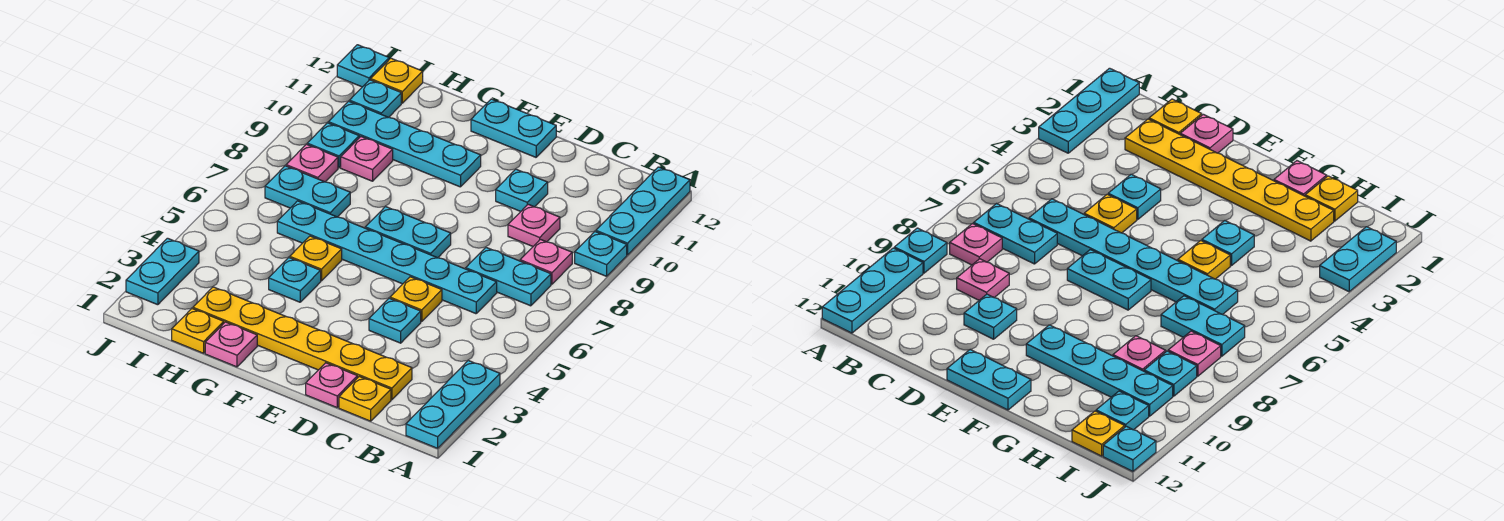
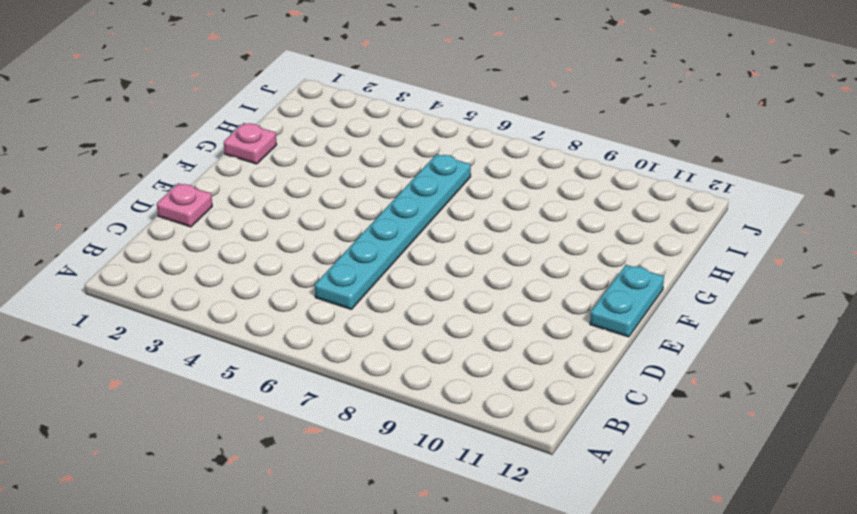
none -> cyan plate A1:A3 level 1
none -> cyan plate A9 level 1
none -> cyan plate A10:A12 level 1

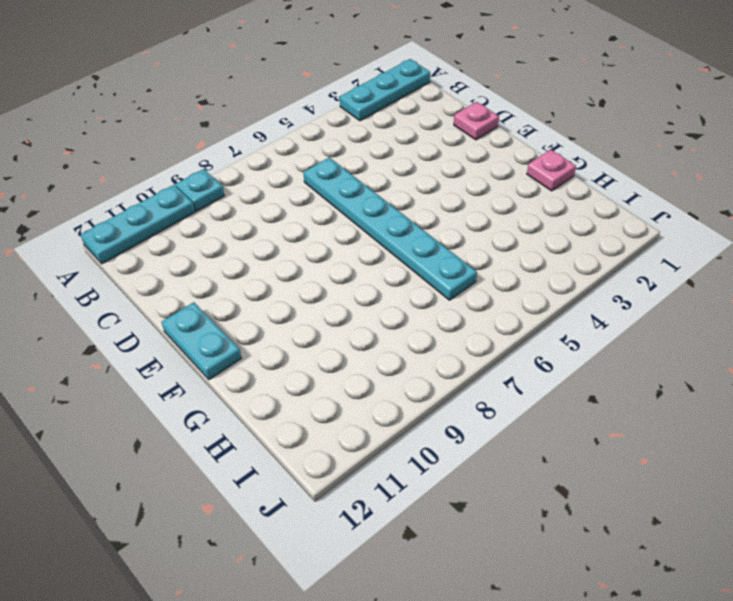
none -> cyan plate B7:C7 level 1
none -> pink plate B8 level 1
none -> yellow plate C1 level 1

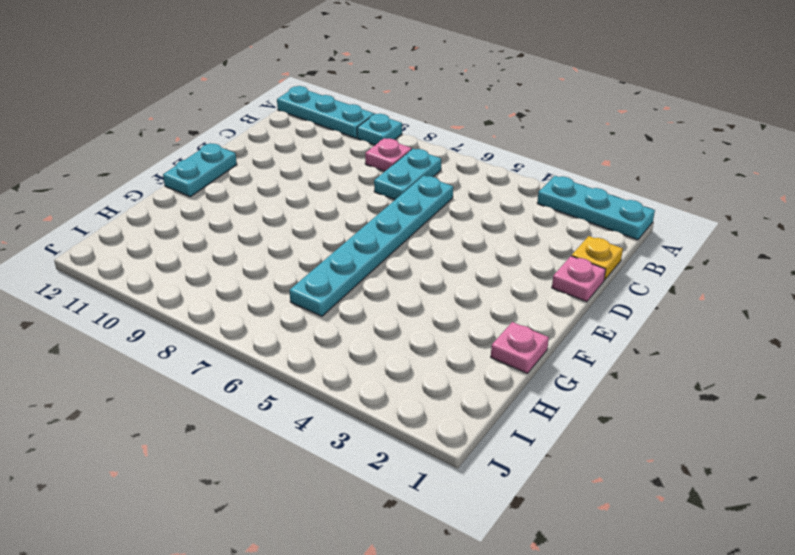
none -> yellow plate C2:H2 level 1
none -> pink plate C9 level 1
none -> cyan plate D4 level 1

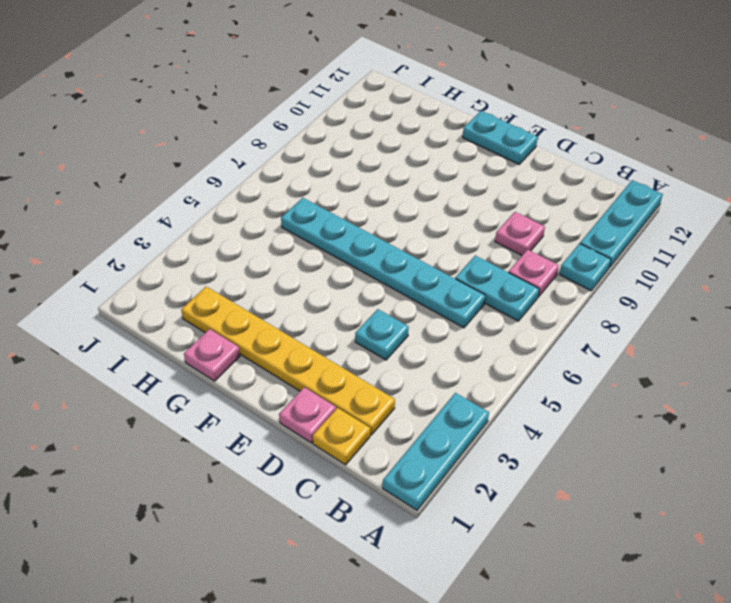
none -> yellow plate D5 level 1
none -> cyan plate D10 level 1
none -> cyan plate E7:F7 level 1

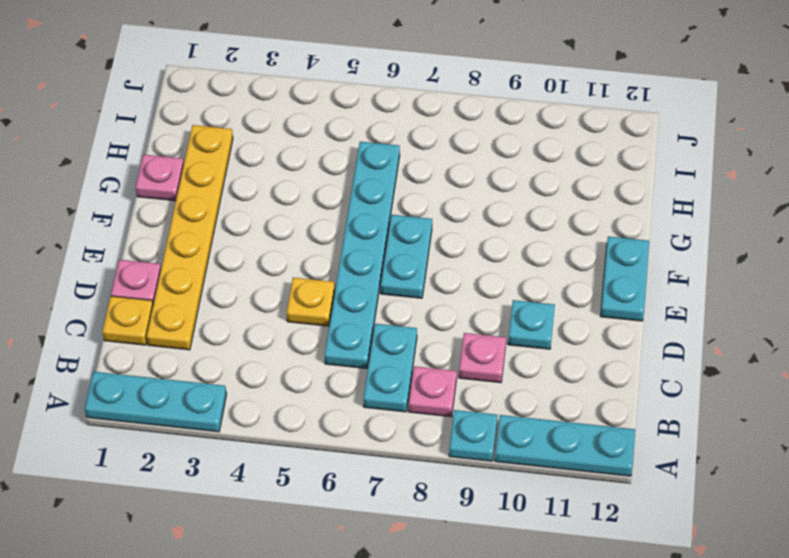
none -> cyan plate D4 level 1
none -> cyan plate F10:I10 level 1
none -> cyan plate G4 level 1

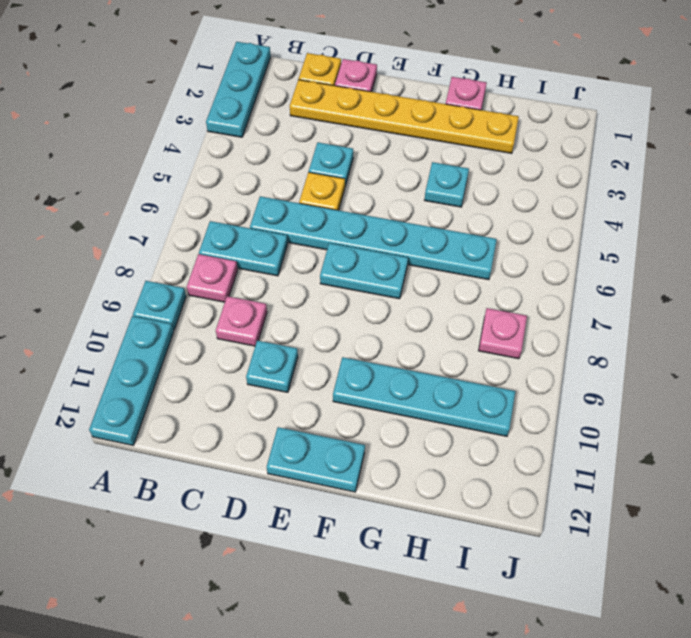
none -> yellow plate G5 level 1
none -> yellow plate H1 level 1
none -> cyan plate H7:I7 level 1

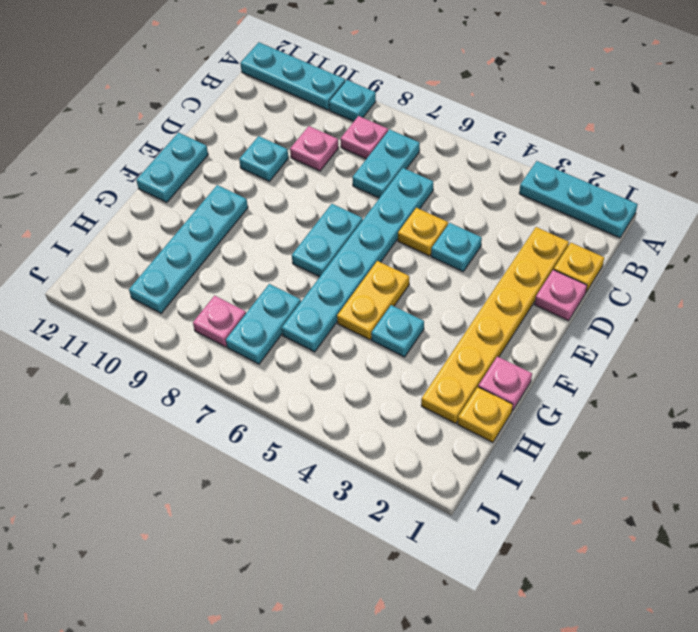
yellow plate F5:G5 level 1 -> yellow plate G5 level 1
none -> pink plate H9 level 1
none -> cyan plate I9 level 1
none -> cyan plate I11 level 1

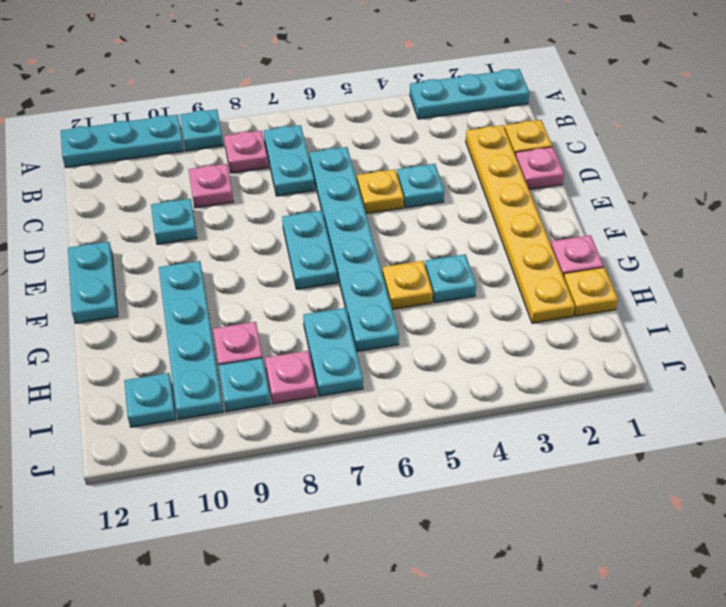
none -> yellow plate I12 level 1
none -> cyan plate J2:J3 level 1
none -> cyan plate J12 level 1

